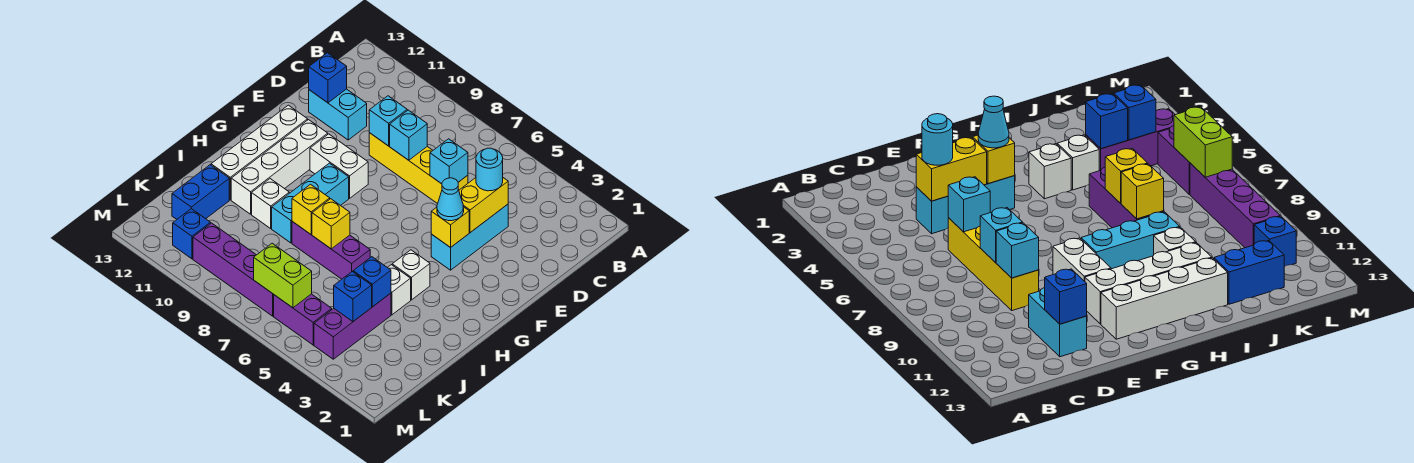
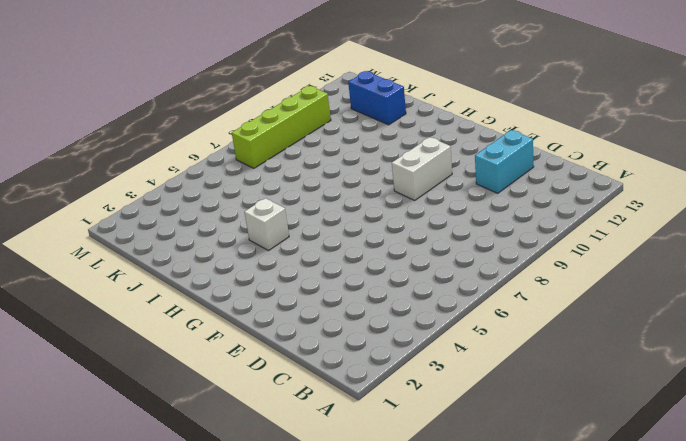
lime brick L7:L10 level 1 -> purple brick L7:L10 level 1
none -> cyan brick D4:F4 level 1
none -> yellow brick D6:D9 level 1
none -> white brick F11:I11 level 1

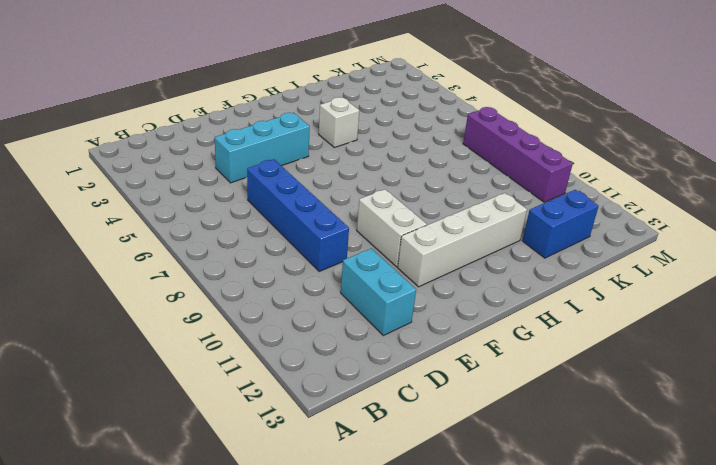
blue brick D6:D9 level 1 -> yellow brick D6:D9 level 1
none -> white brick F12:I12 level 1
none -> cyan brick G9:I9 level 1
none -> white brick I4 level 1

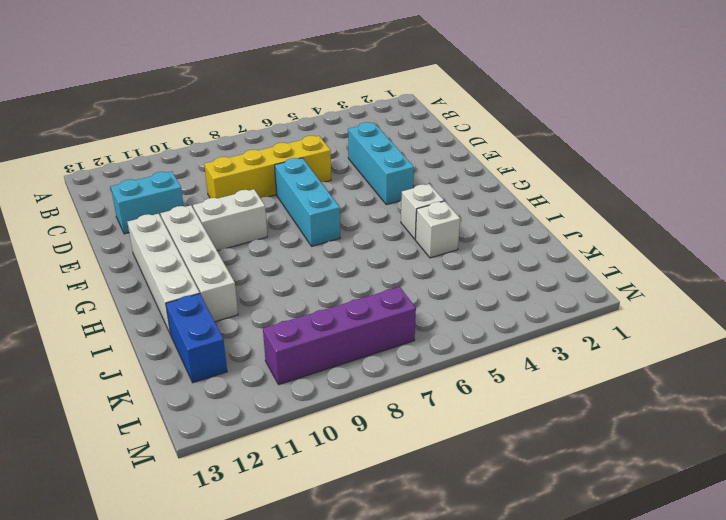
cyan brick E7:G7 level 1 -> cyan brick G9:I9 level 1
none -> purple brick I6:I8 level 1
none -> white brick I10 level 1
none -> purple brick J4:L4 level 1

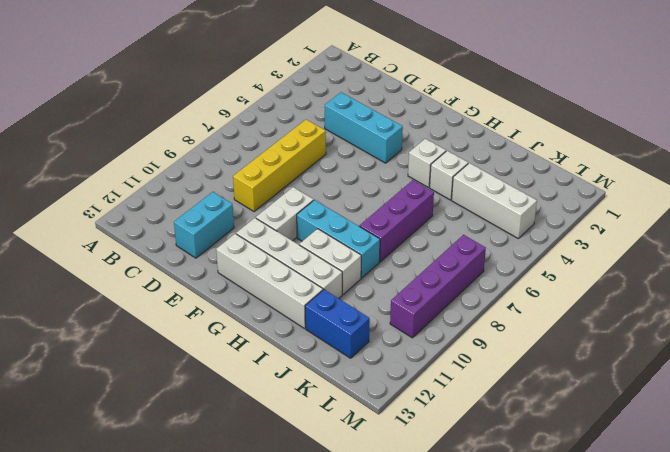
white brick H10:I10 level 1 -> white brick I10 level 1
white brick J4:L4 level 1 -> purple brick J4:L4 level 1
none -> purple brick L5:L6 level 1
none -> blue brick L11 level 1
none -> yellow brick D4:E4 level 2

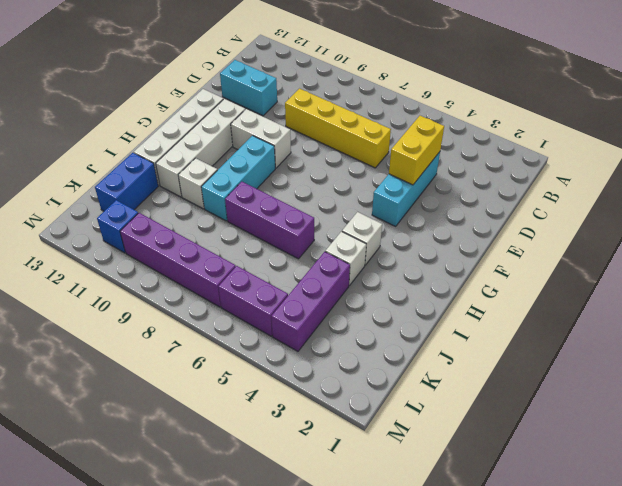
none -> cyan brick D6 level 2
none -> cyan brick D8 level 2
none -> cyan brick D9 level 2

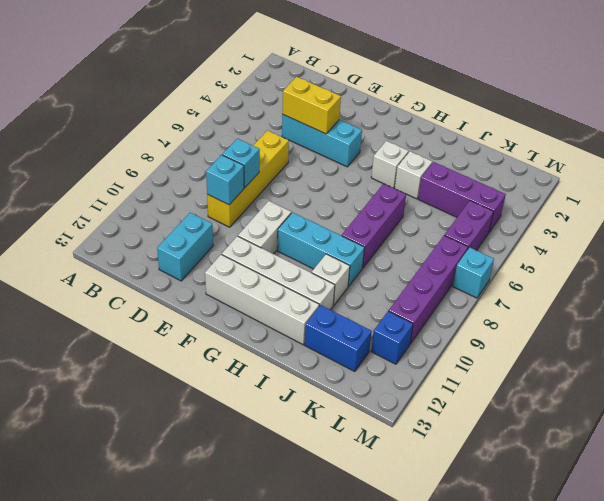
cyan brick M7 level 1 -> cyan brick D6 level 2
none -> blue brick D12 level 2
none -> yellow brick F4 level 2
none -> yellow brick I7 level 2

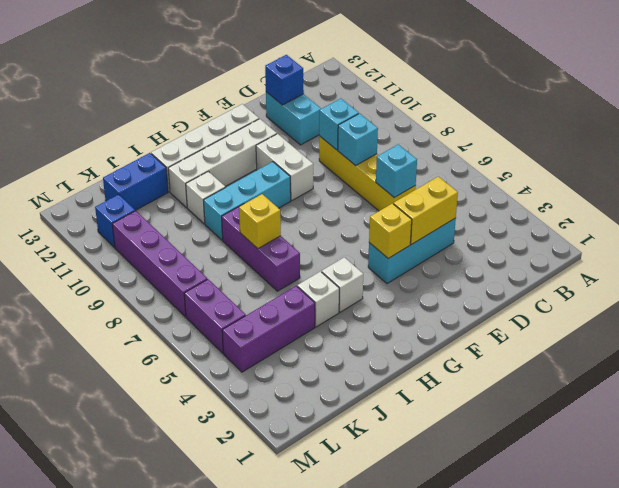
none -> yellow brick I8 level 2
none -> blue brick J4 level 2
none -> blue brick K4 level 2

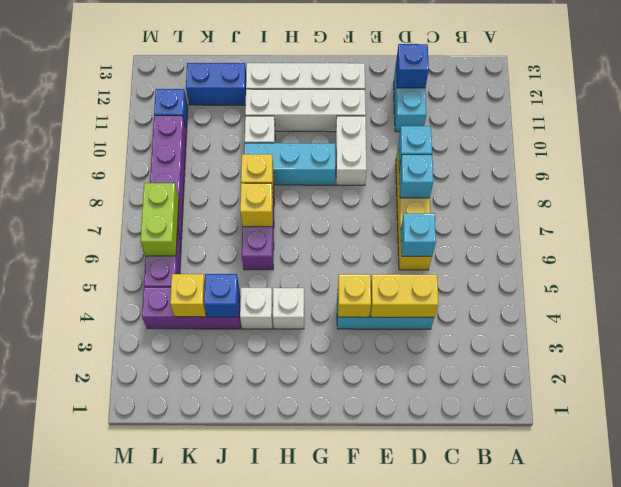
yellow brick K4 level 2 -> blue brick K4 level 2
none -> cyan round brick D4 level 3
none -> cyan cone F4 level 3

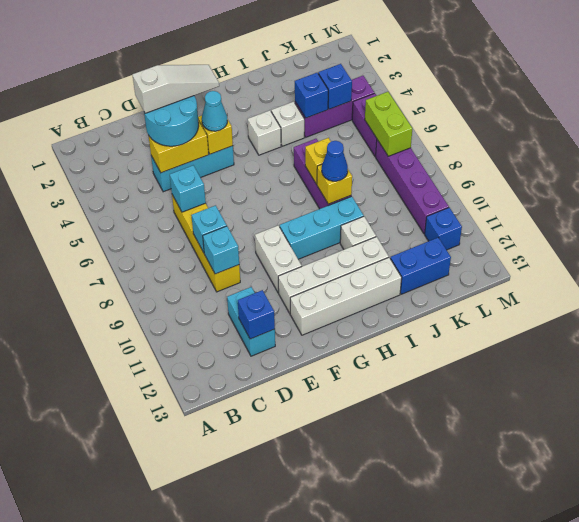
cyan round brick D3:E4 level 3 -> cyan round brick D4 level 3
white slope D3:F3 level 4 top D -> none
blue cone I8 level 3 -> none

